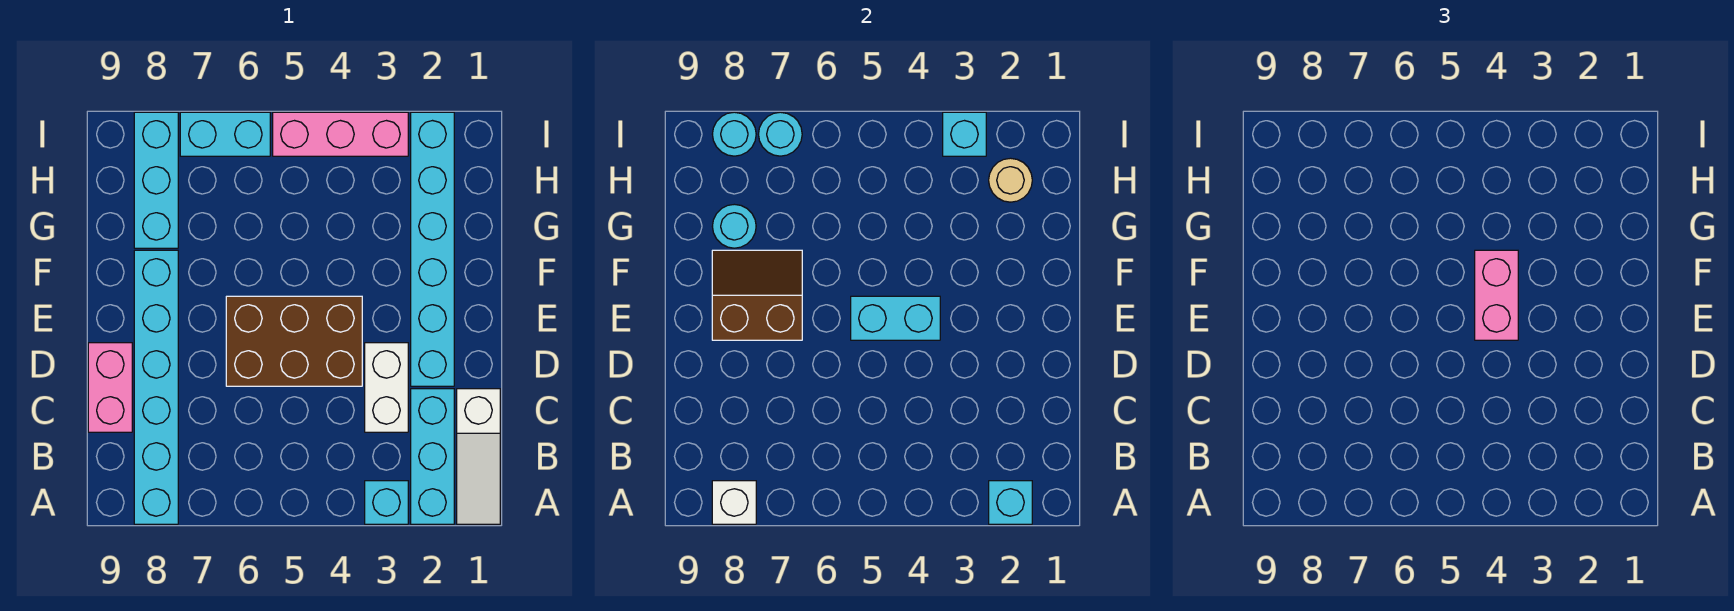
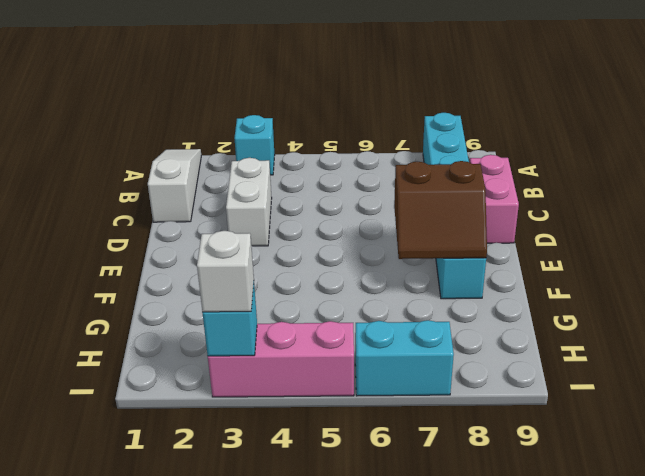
white brick I3 level 3 -> white brick A8 level 2
none -> cyan brick A2:C2 level 1
none -> cyan brick D2:I2 level 1
none -> brown brick D4:E6 level 1

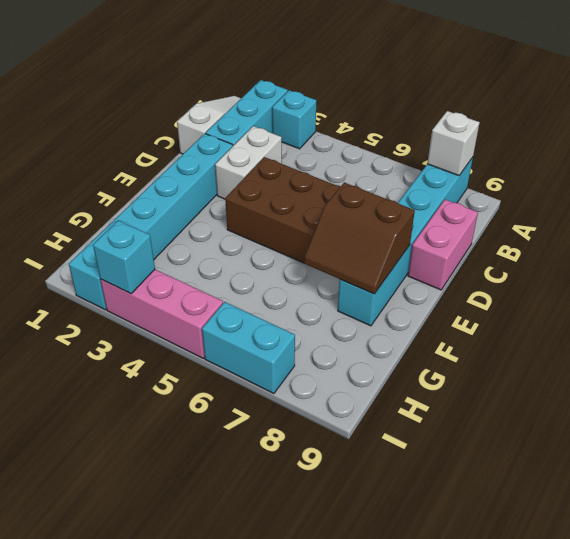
none -> cyan brick G8:I8 level 1
none -> cyan brick A2 level 2
none -> cyan brick E4:E5 level 2

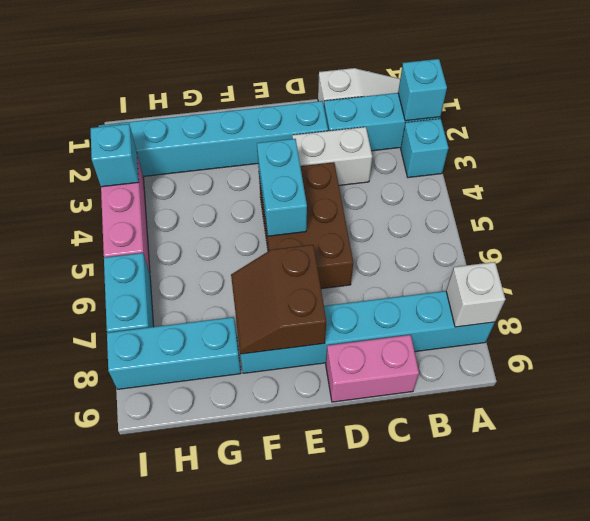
none -> cyan round brick G8 level 2
none -> tan round brick H2 level 2
none -> cyan round brick I7 level 2

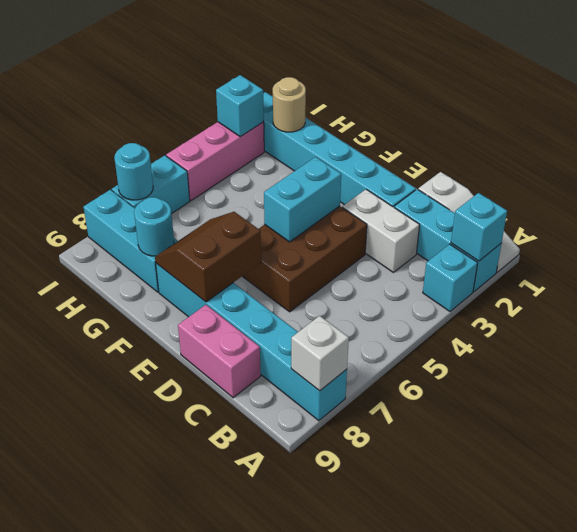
none -> cyan round brick I8 level 2
none -> pink brick E4:F4 level 3

